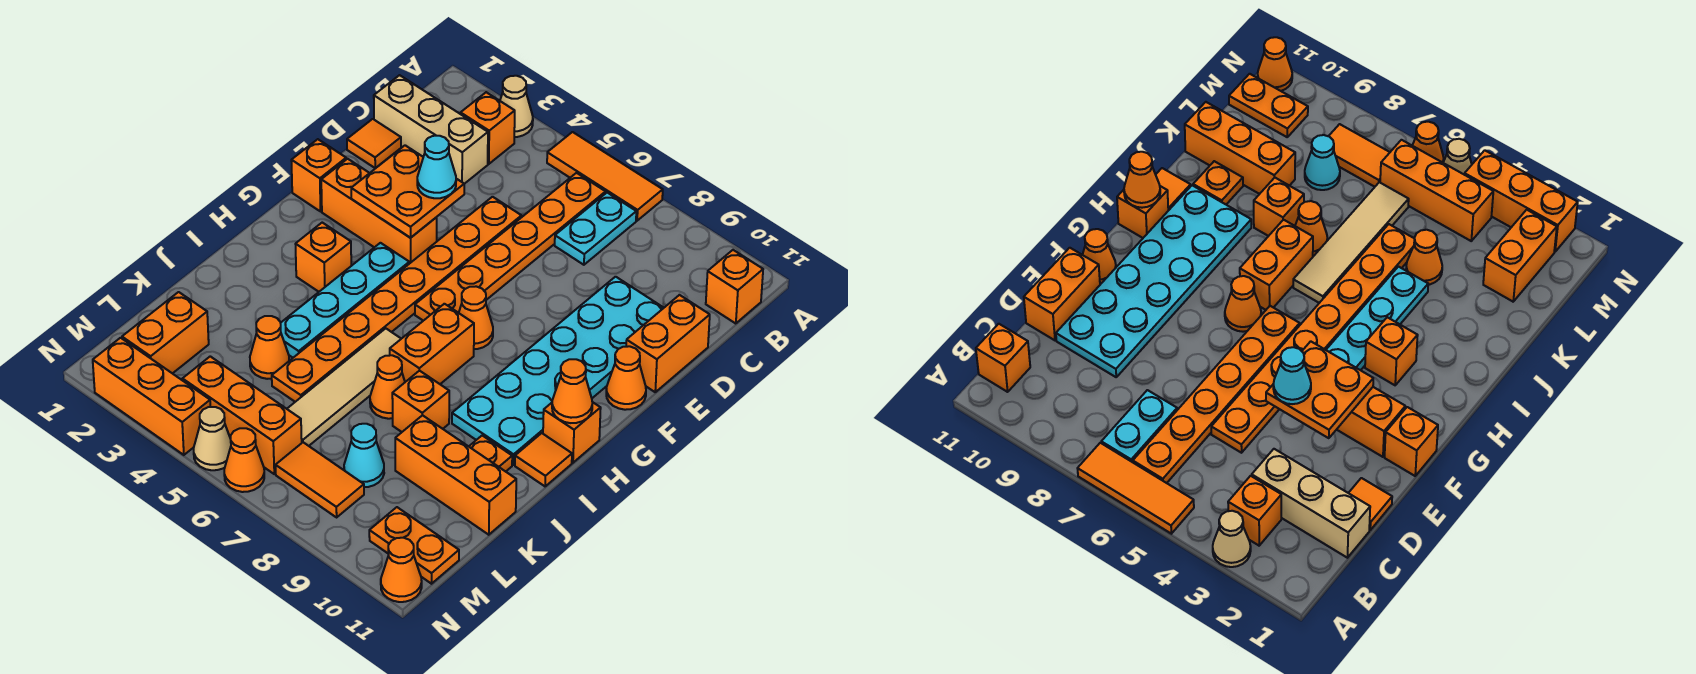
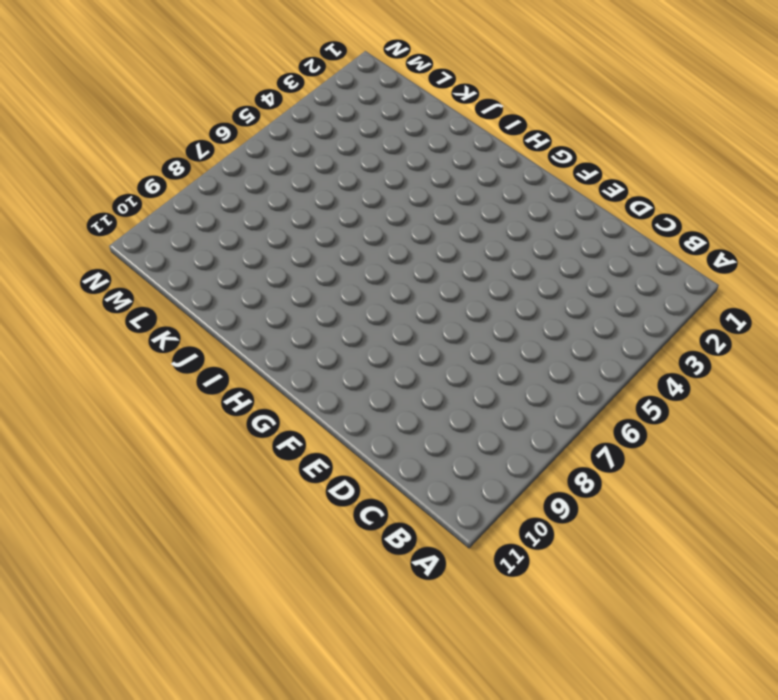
none -> tan cone A3 level 1
none -> orange tile A5:A7 level 1
none -> orange brick B3 level 1
none -> orange plate B6:G6 level 1

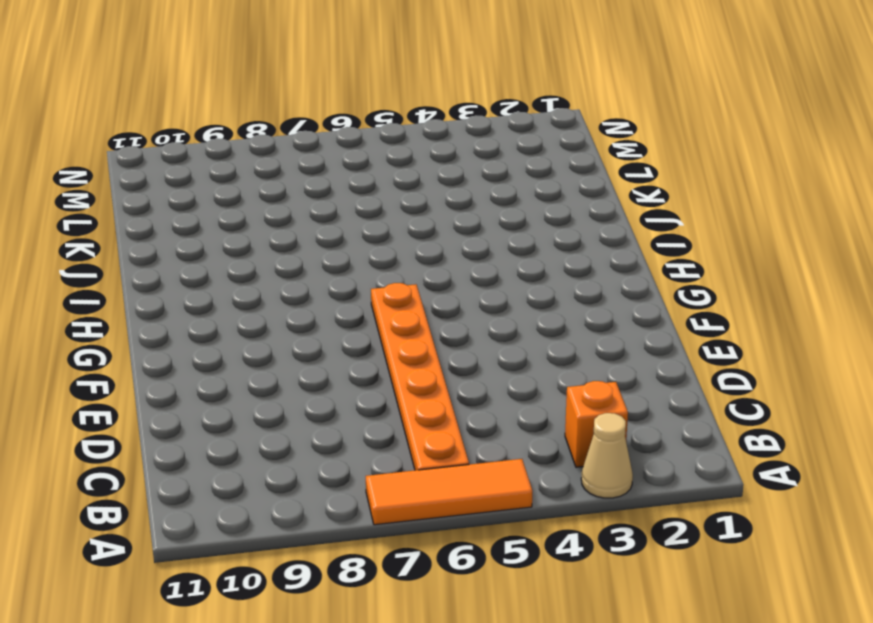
none -> cyan plate B7:C7 level 1
none -> orange brick B11 level 1
none -> tan brick C1:C3 level 1
none -> orange tile D1 level 1

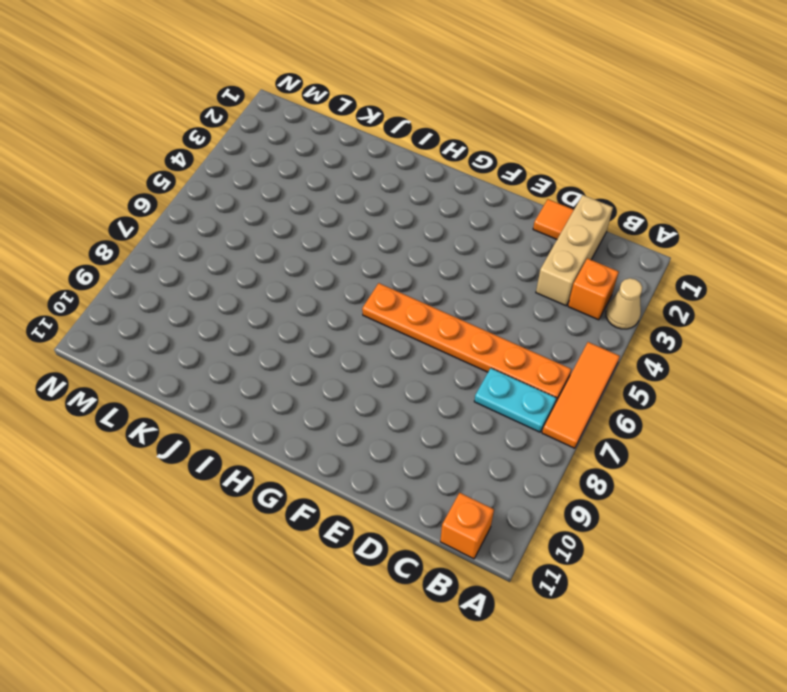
none -> orange plate D5:K5 level 1
none -> cyan plate D9:I10 level 1
none -> orange brick D11:E11 level 1
none -> orange brick F1 level 1

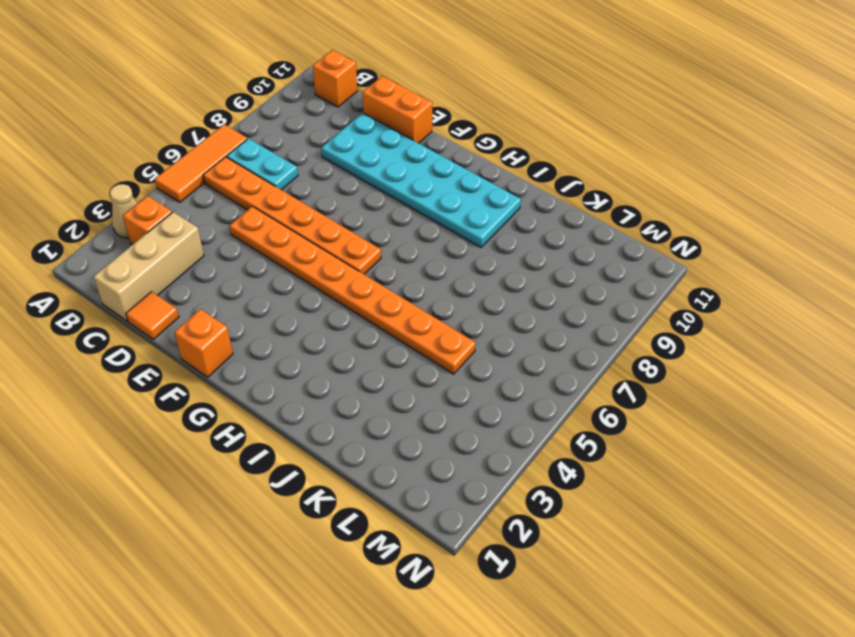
none -> orange brick F2:F4 level 1
none -> orange cone F11 level 1
none -> cyan plate G4:J4 level 1
none -> orange cone G7 level 1

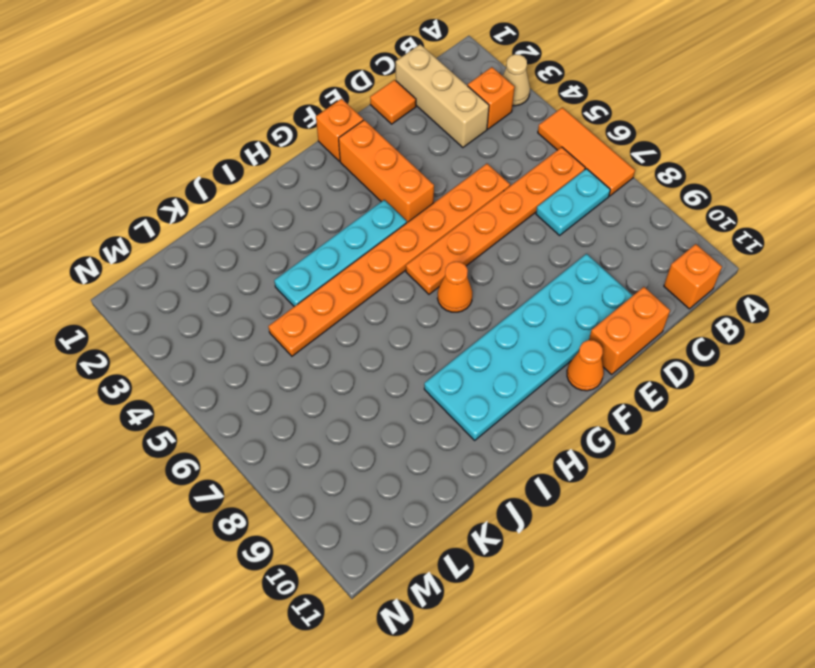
none -> orange brick H3 level 1
none -> orange brick H7:I7 level 1
none -> orange brick H11 level 1
none -> tan tile I6:L6 level 1

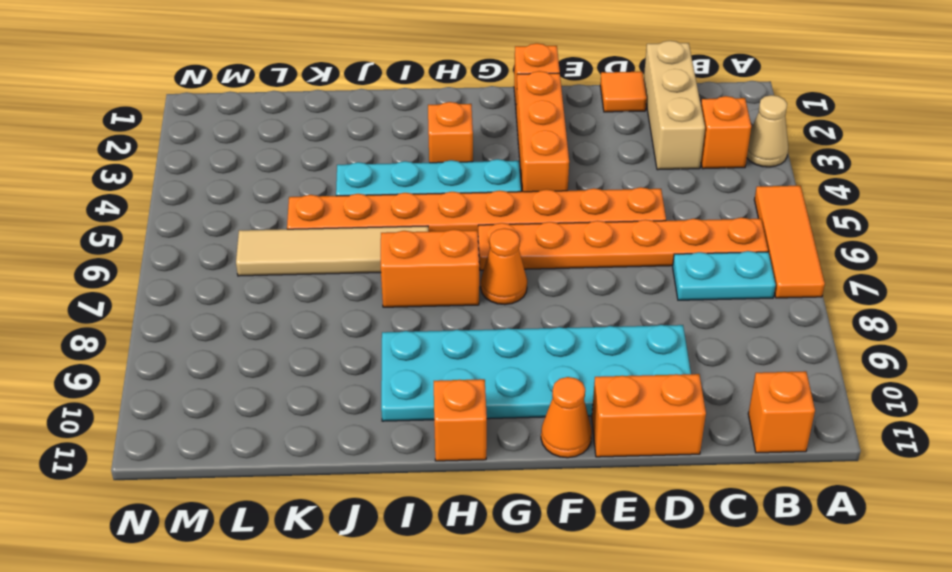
none -> orange tile I11 level 1
none -> orange cone J7 level 1
none -> orange brick J8 level 1
none -> orange plate J10 level 1

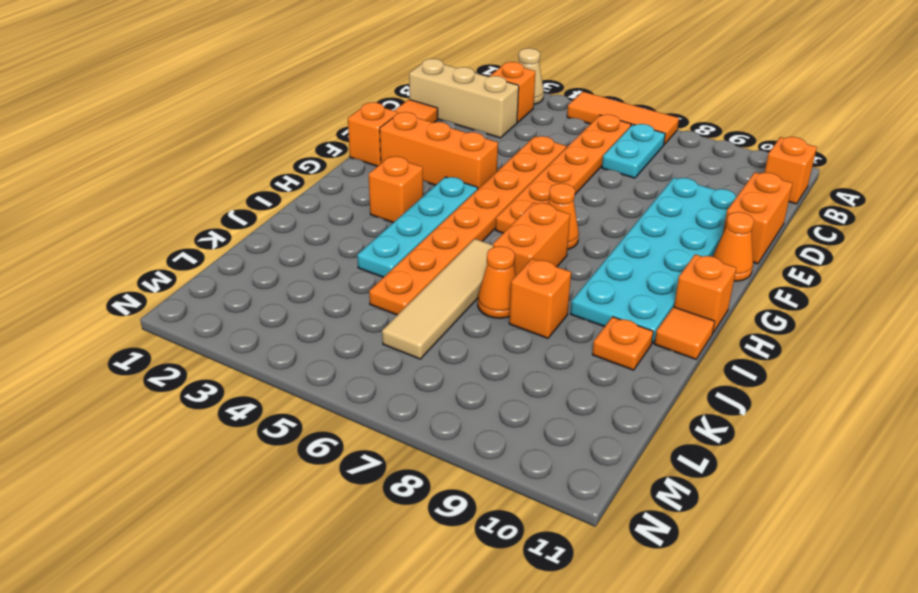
none -> orange cone K4 level 1
none -> orange brick K9:K11 level 1
none -> orange brick L2:M2 level 1
none -> cyan cone L8 level 1

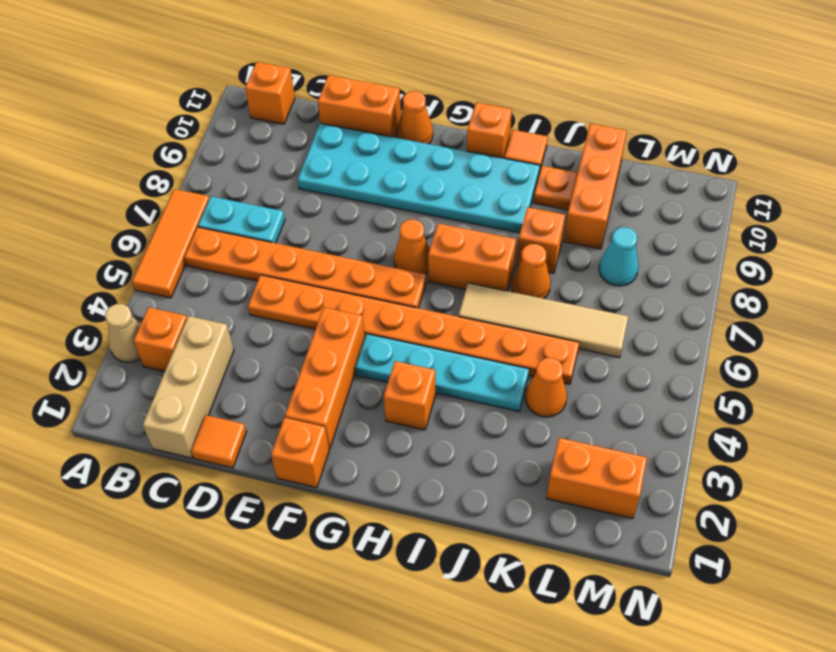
none -> orange brick M4:M6 level 1
none -> orange tile M7:M8 level 1
none -> orange plate M10:M11 level 1
none -> orange brick N2:N4 level 1

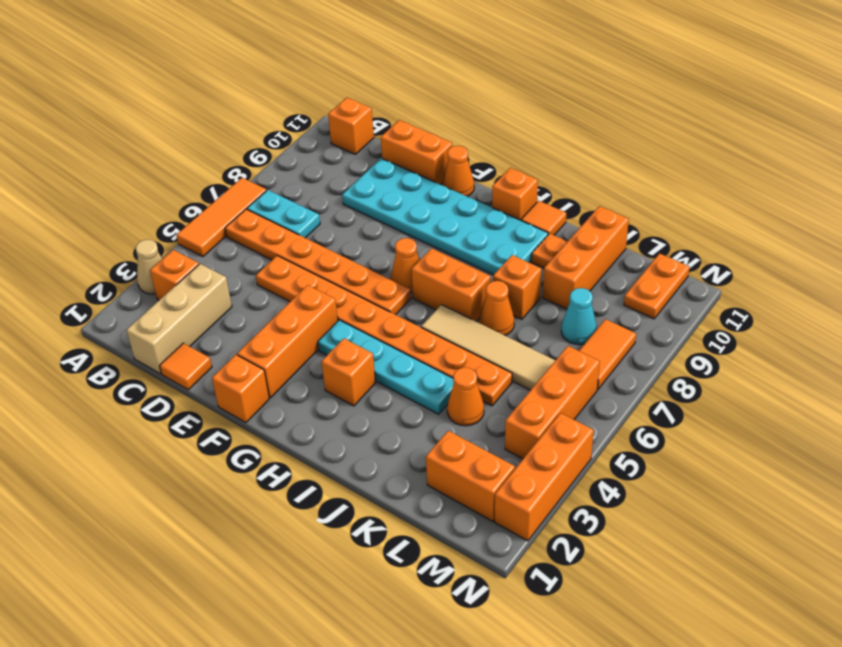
none -> tan cone N5 level 1
none -> orange cone N6 level 1
none -> orange cone N11 level 1
none -> orange plate E3:F4 level 2

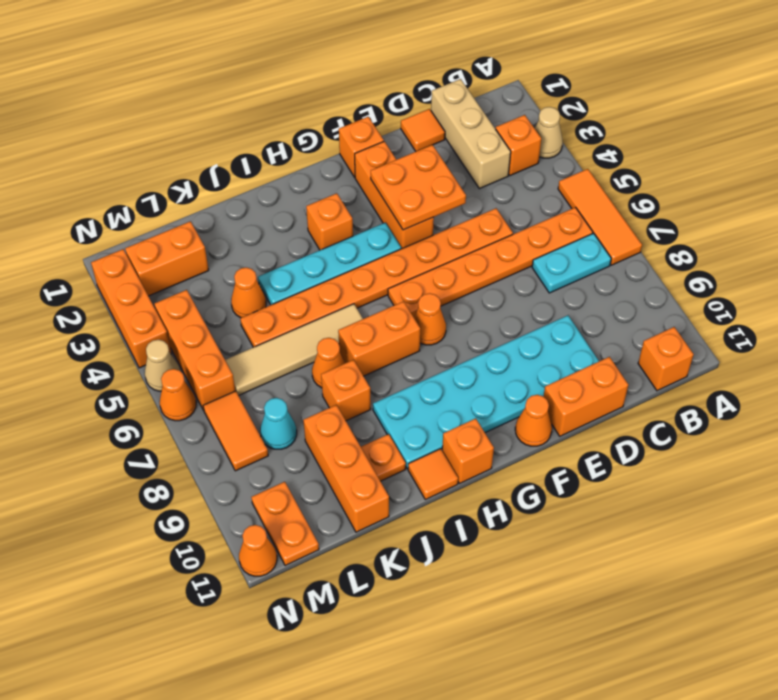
none -> orange cone H11 level 2
none -> cyan cone E4 level 3

